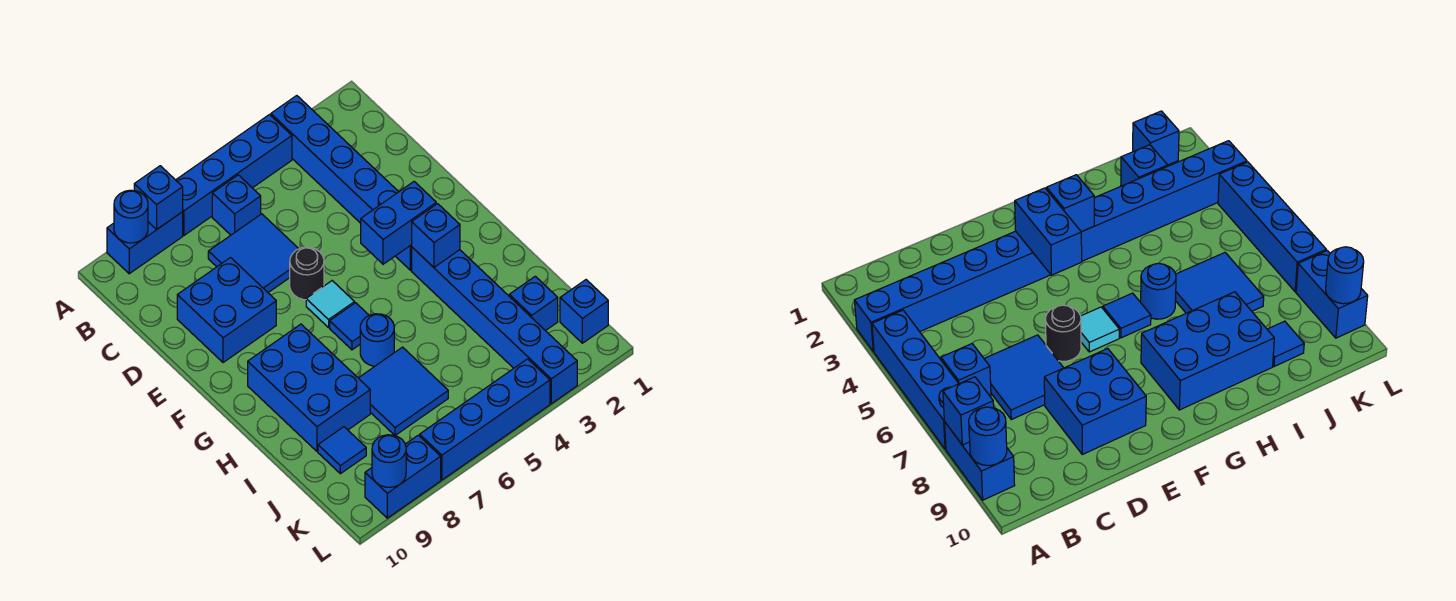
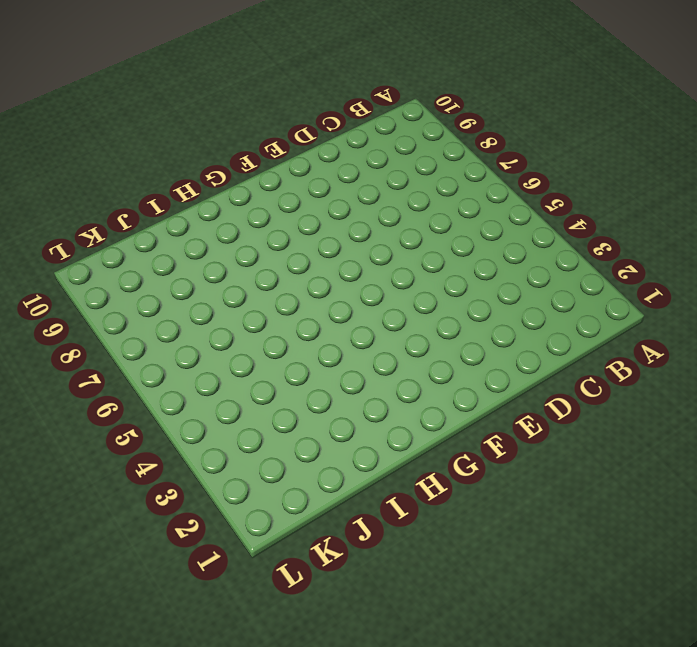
none -> blue brick A3:F3 level 1
none -> blue brick A4:A7 level 1
none -> blue brick A8:A9 level 1

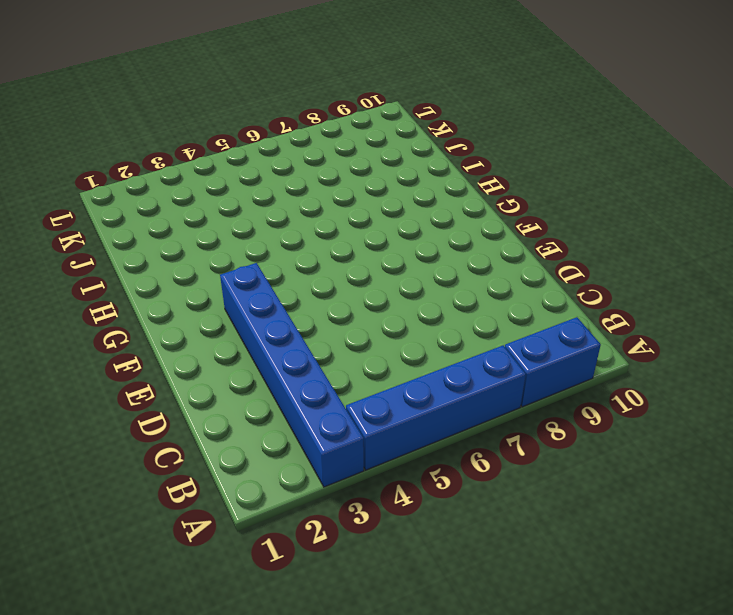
none -> blue brick B6 level 1
none -> blue tile C6:D7 level 1
none -> blue brick D8:E9 level 1

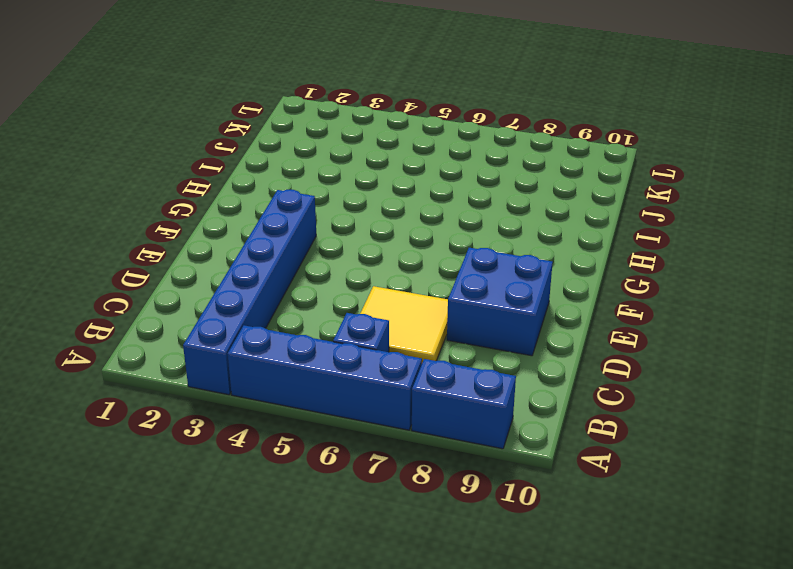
yellow tile C6:D7 level 1 -> blue tile C6:D7 level 1
none -> black round brick E6 level 1
none -> cyan tile F6 level 1
none -> blue brick G3:L3 level 1

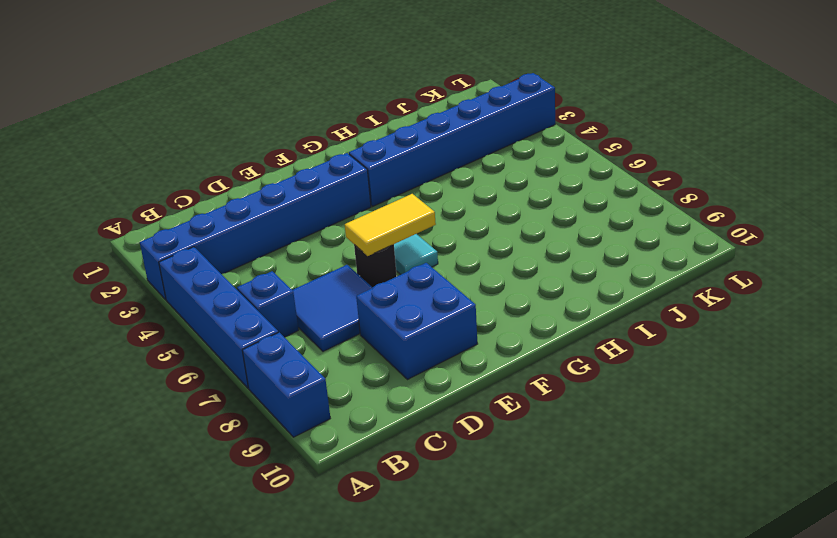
yellow tile E6:F6 level 2 -> none
none -> blue tile G6 level 1
none -> blue brick G8:I9 level 1
none -> blue round brick H6 level 1

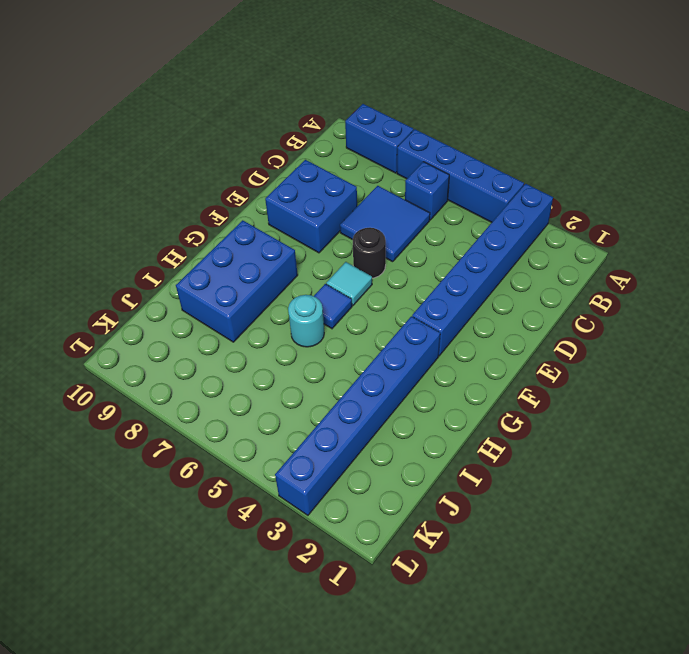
cyan round brick H6 level 1 -> blue round brick H6 level 1
none -> blue tile I6:J7 level 1
none -> blue brick J2 level 1
none -> blue tile J9 level 1

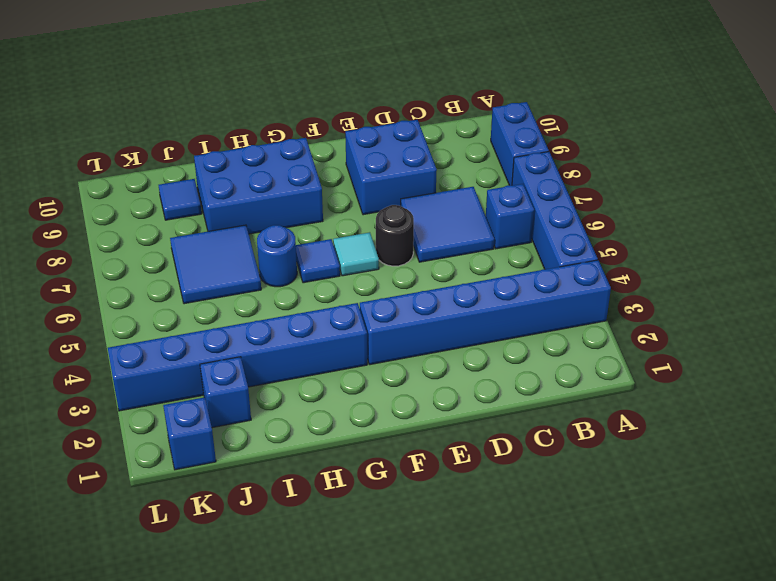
none -> blue brick L4:L7 level 1
none -> blue brick L8:L9 level 1
none -> blue brick A8 level 2

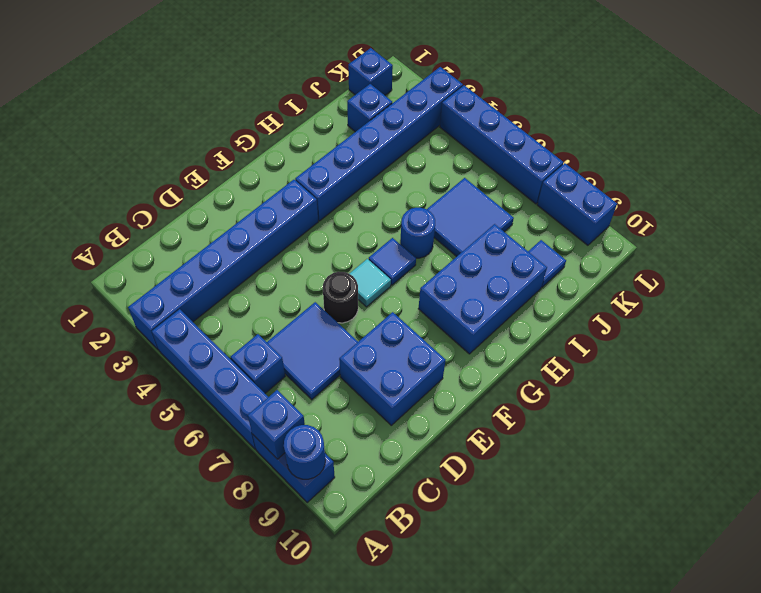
none -> blue brick F3:F4 level 2
none -> blue brick G3 level 2
none -> blue round brick L9 level 2

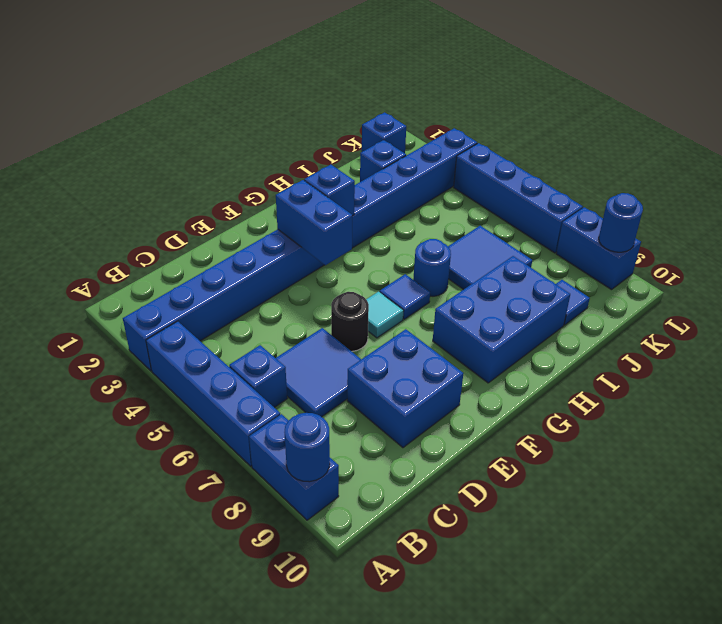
none -> blue brick A8 level 2

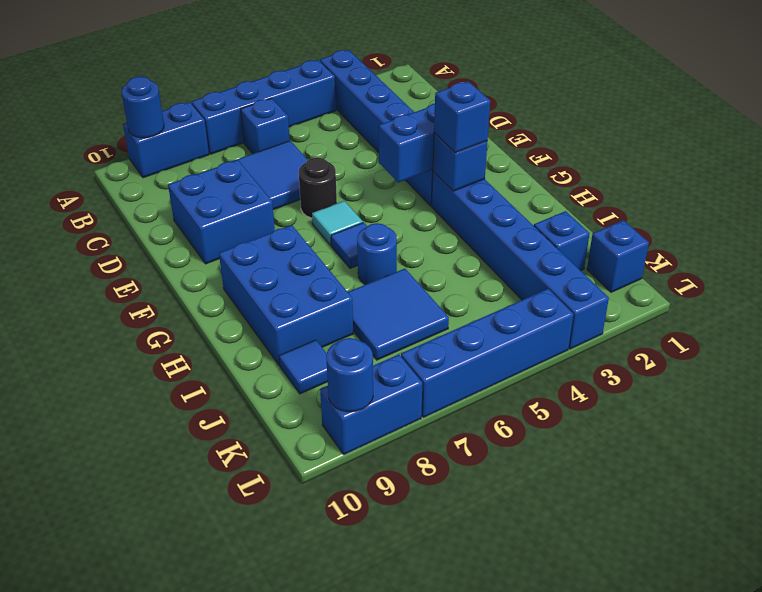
blue brick G3 level 3 -> blue brick A8 level 2

